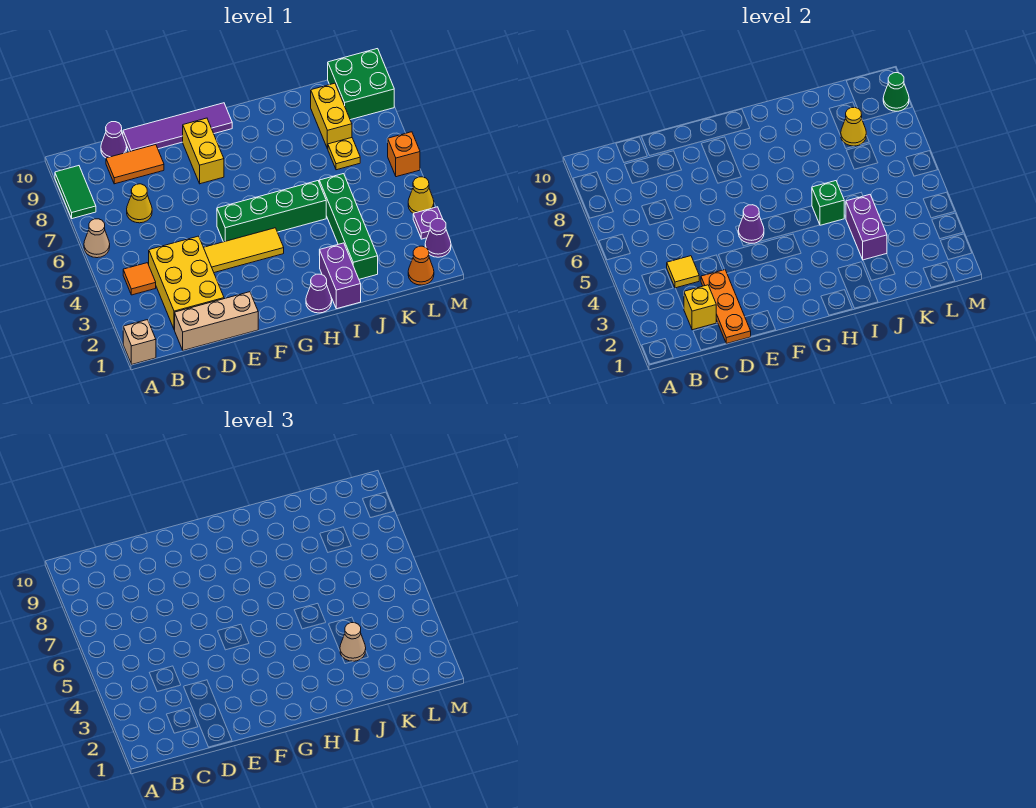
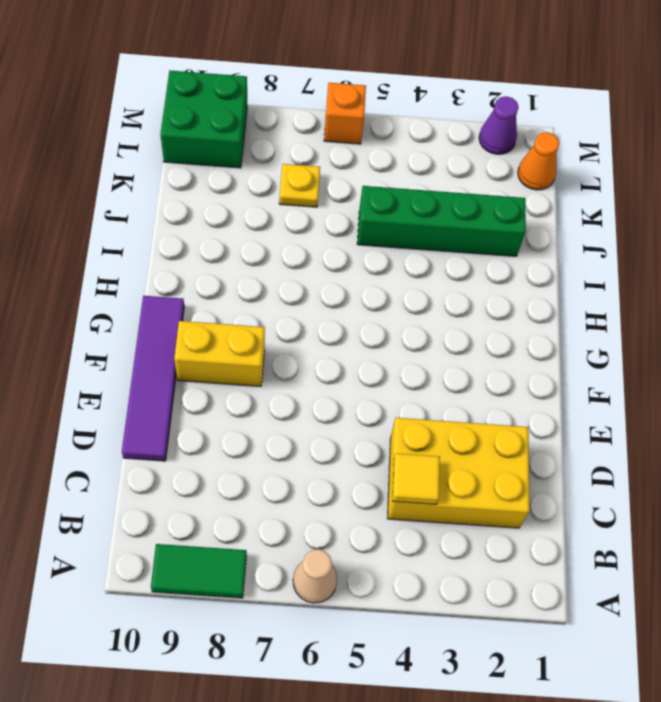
none -> tan brick A1 level 1
none -> orange tile B4 level 1
none -> tan brick C1:E1 level 1
none -> yellow cone C7 level 1

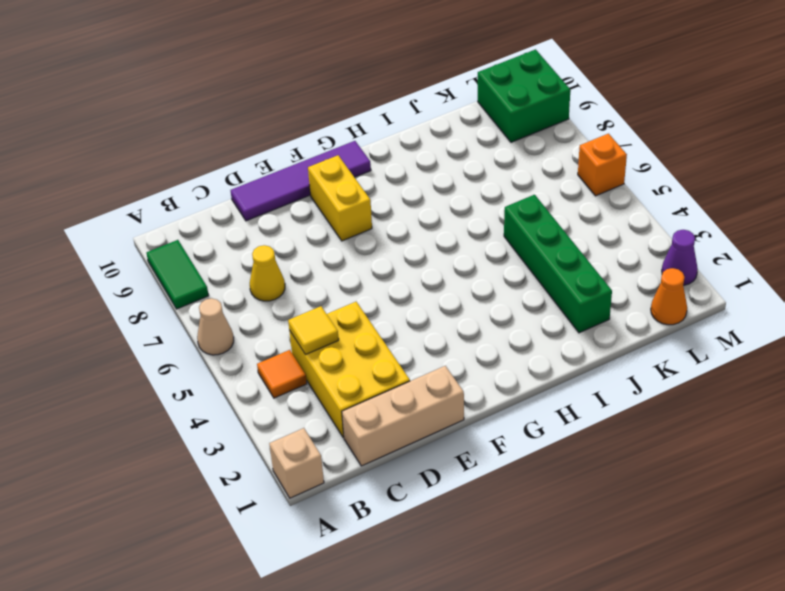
none -> orange tile C9:D9 level 1
none -> purple cone C10 level 1
none -> yellow tile E4:G4 level 1
none -> green brick F5:I5 level 1

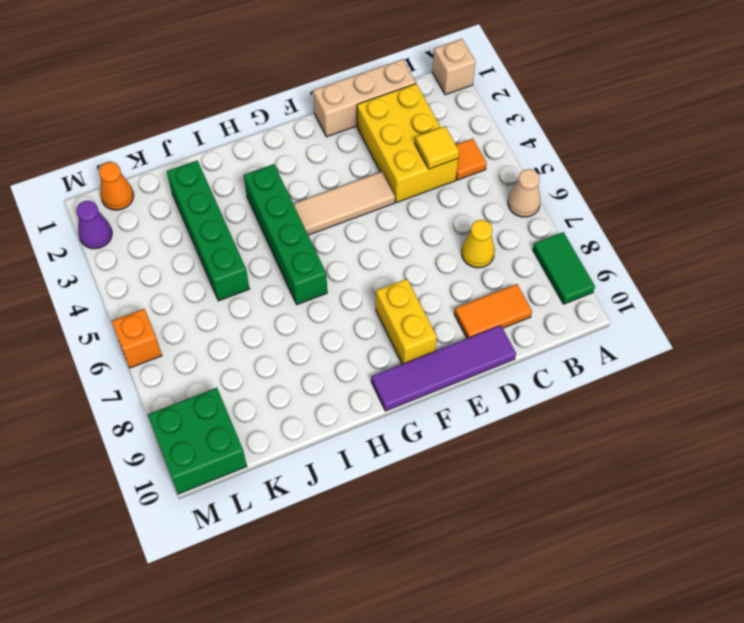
tan tile E4:G4 level 1 -> yellow tile E4:G4 level 1
green brick H3:H6 level 1 -> green brick F5:I5 level 1
none -> purple cone C10 level 1
none -> purple cone H1 level 1
none -> purple brick I1:I2 level 1
none -> yellow plate K7 level 1

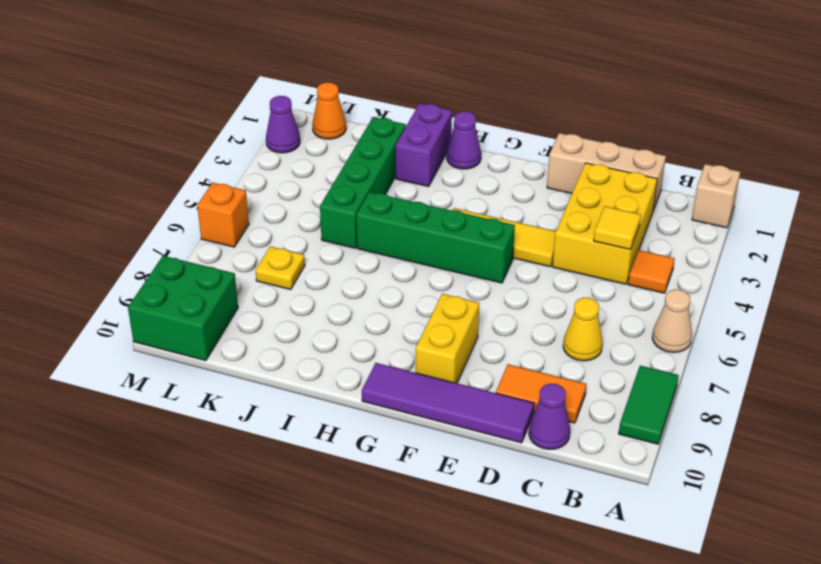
none -> yellow brick K8:K9 level 1
none -> purple plate M3 level 1
none -> yellow cone M4 level 1
none -> yellow brick C2 level 2

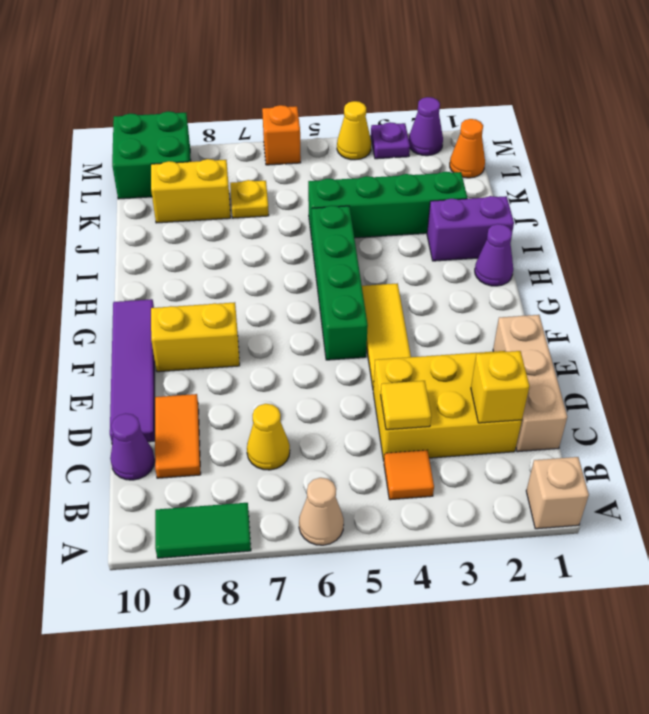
none -> orange plate D1:D3 level 2
none -> purple cone F5 level 2
none -> green brick I5 level 2
none -> purple brick J3:J4 level 2

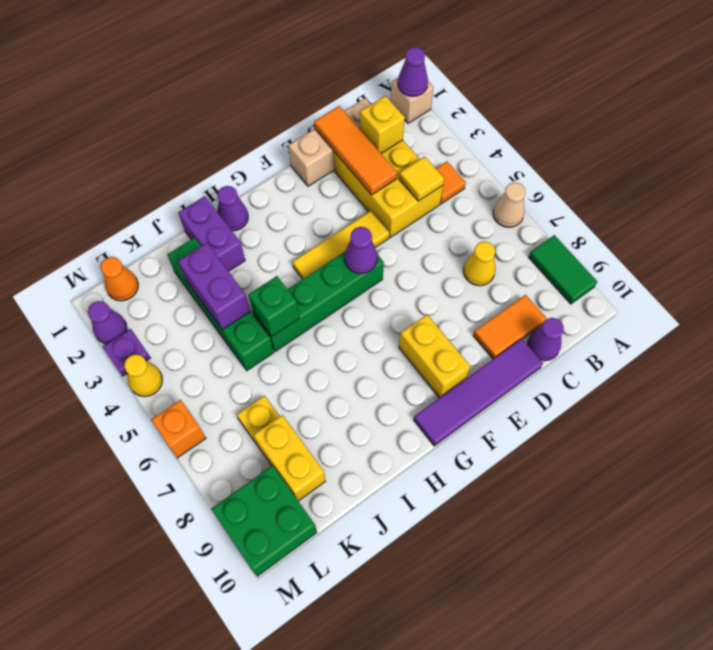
purple cone A1 level 2 -> none
orange tile D1:D3 level 2 -> orange plate D1:D3 level 2
none -> yellow cone K8 level 2
none -> green cone M9 level 2
none -> tan cone J3 level 3

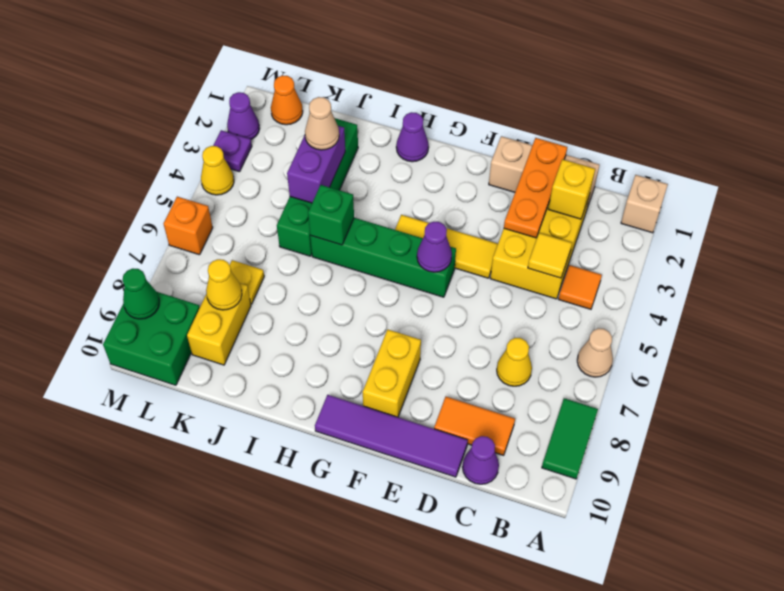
none -> purple brick I1:I2 level 1

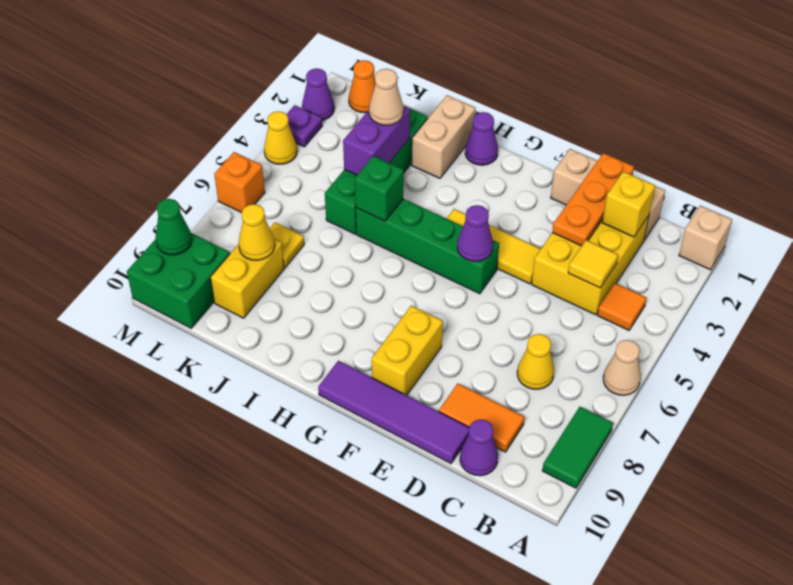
tan brick I1:I2 level 1 -> purple brick I1:I2 level 1

